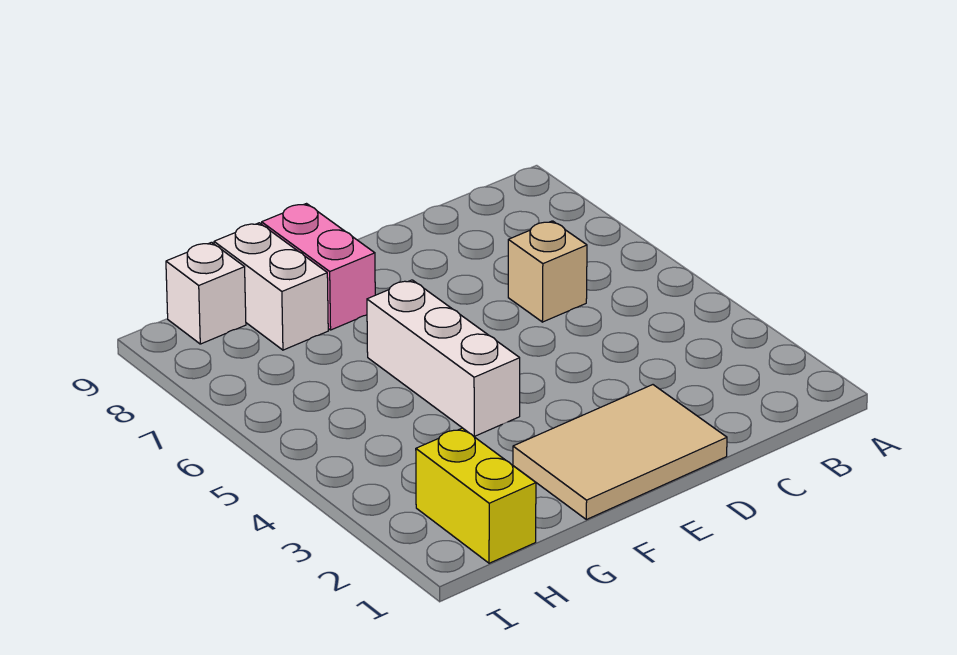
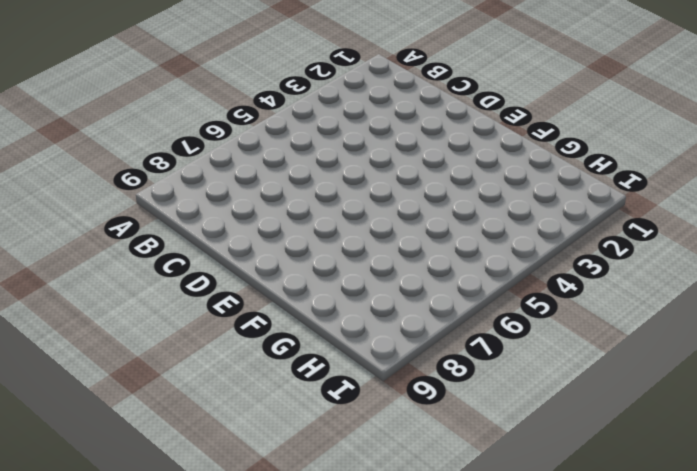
none -> tan brick C6 level 1
none -> tan tile D1:F2 level 1

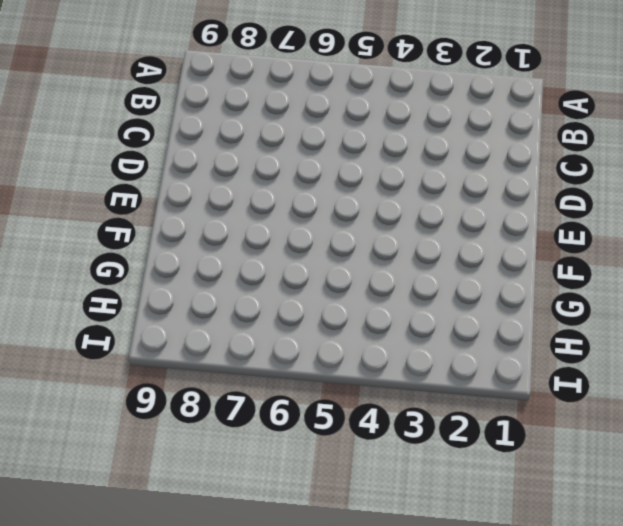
none -> tan brick C6 level 1
none -> tan tile D1:F2 level 1

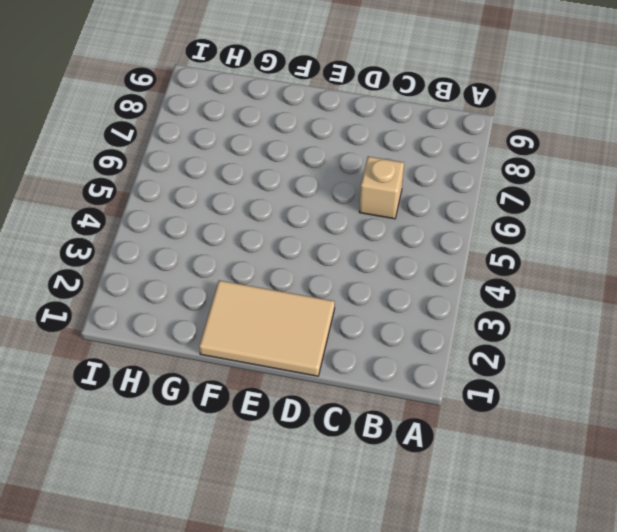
none -> white brick F4:F6 level 1
none -> pink brick F8:F9 level 1

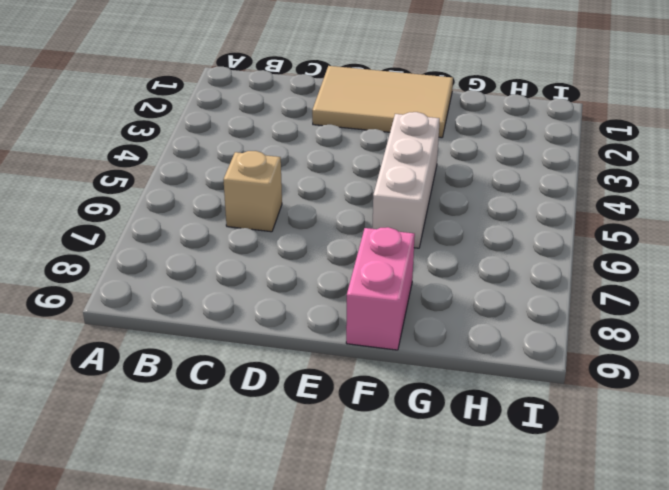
none -> white brick G8:G9 level 1
none -> yellow brick H1:H2 level 1

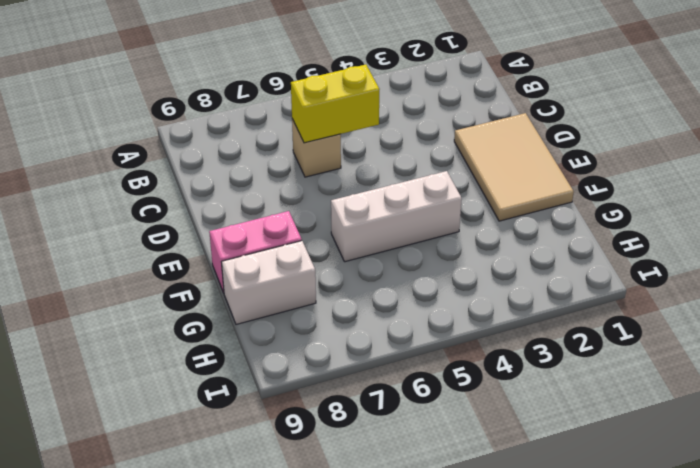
yellow brick C5:C6 level 2 -> yellow brick H1:H2 level 1
none -> white brick H9 level 1

